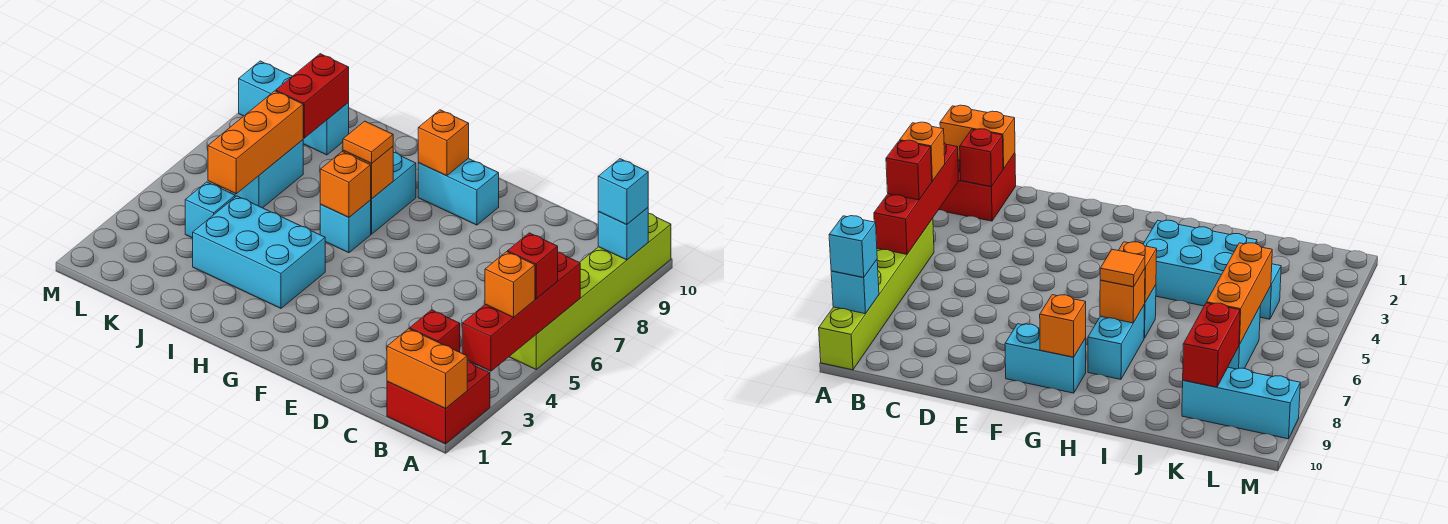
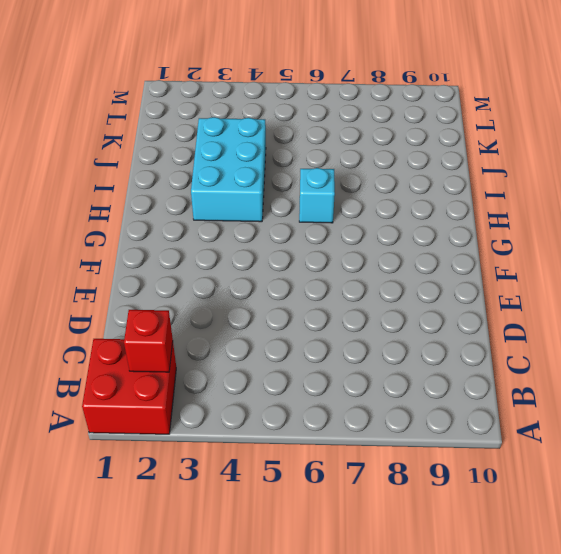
none -> lime brick A5:A10 level 1
none -> cyan brick F9:G9 level 1
none -> cyan brick H7:H8 level 1

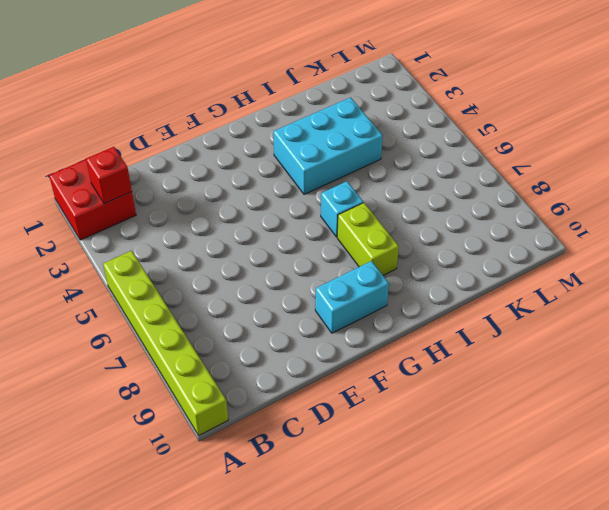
lime brick H7:H8 level 1 -> cyan brick H7:H8 level 1
none -> cyan brick K4 level 1
none -> cyan brick K6:K7 level 1
none -> cyan brick K9:M9 level 1

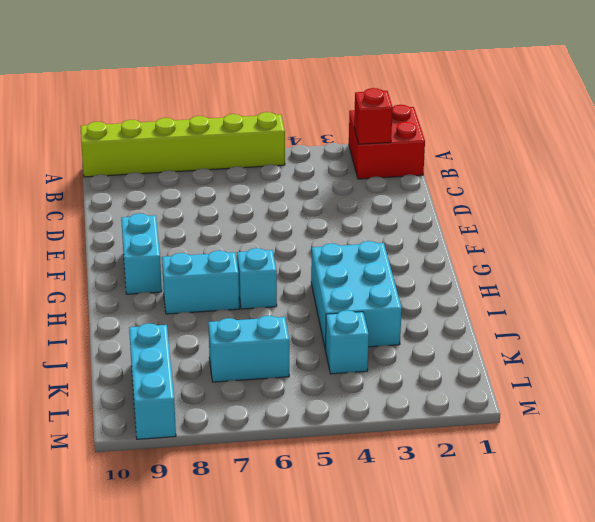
none -> orange brick A1:B1 level 2
none -> red brick A3:A6 level 2
none -> cyan brick A9 level 2

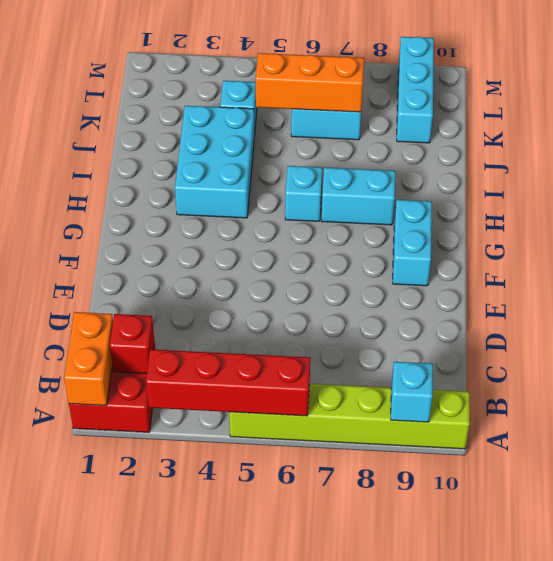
none -> orange brick G9 level 2
none -> orange brick H6 level 2
none -> orange brick H7 level 2

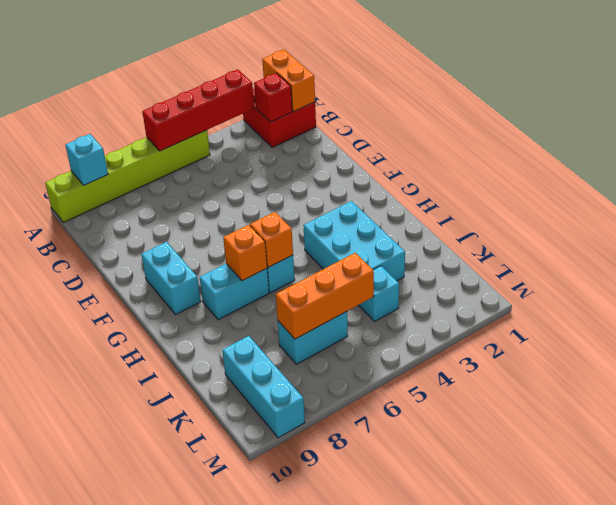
none -> orange brick G9 level 2
none -> red brick K8:K9 level 2
none -> orange brick A4 level 3

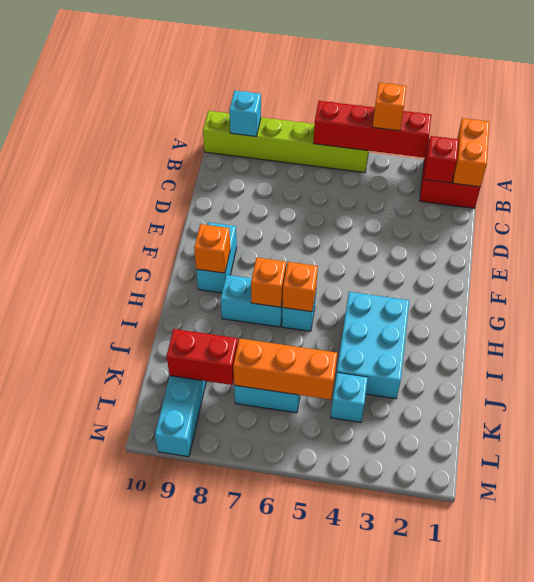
none -> red brick A5 level 3
none -> cyan brick A9 level 3
none -> orange tile H7 level 3

